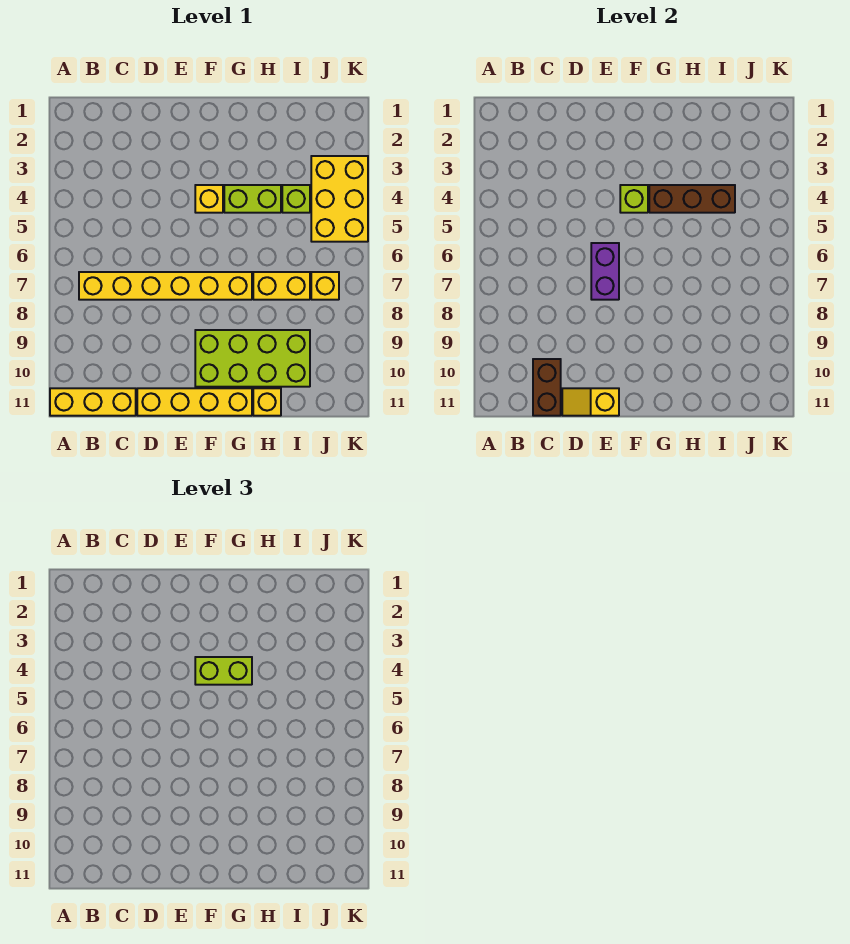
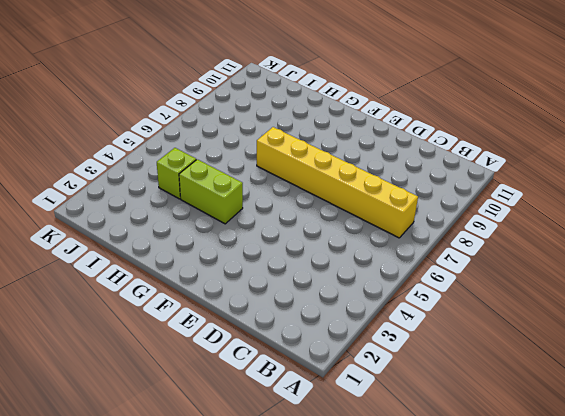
none -> yellow brick A11:C11 level 1
none -> yellow brick D11:G11 level 1
none -> yellow brick F4 level 1

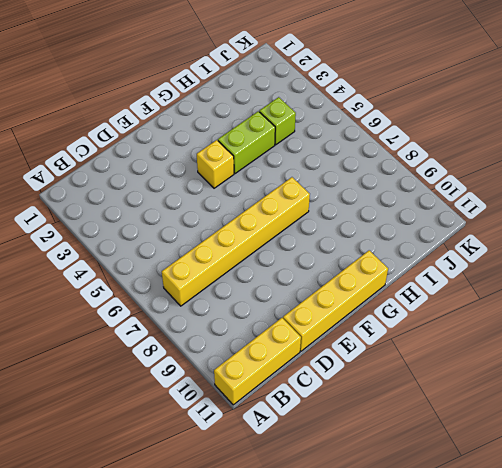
none -> lime brick F9:I10 level 1
none -> yellow brick H7:I7 level 1
none -> yellow brick H11 level 1

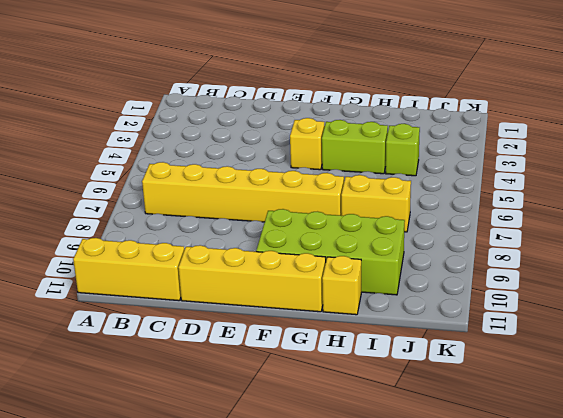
none -> yellow brick J3:K5 level 1
none -> yellow brick J7 level 1
none -> brown brick C10:C11 level 2

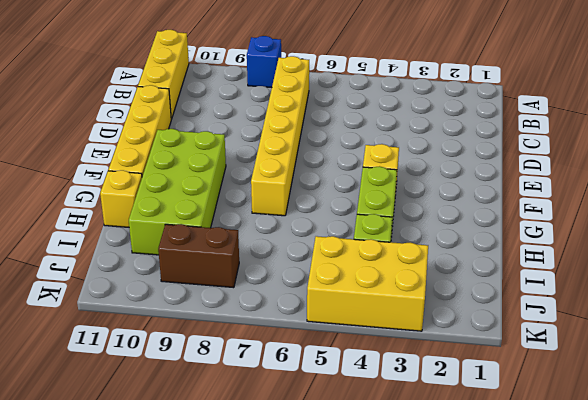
blue brick A8 level 1 -> none
brown brick J8:J9 level 1 -> brown brick C10:C11 level 2
none -> yellow brick H7:I7 level 1
none -> yellow brick J7 level 1
none -> yellow slope D11:E11 level 2 top E

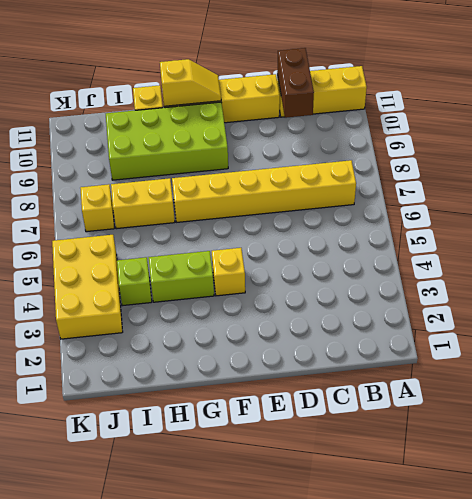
yellow slope F11:G11 level 2 top G -> yellow slope D11:E11 level 2 top E
none -> purple brick E6:E7 level 2
none -> lime brick F4 level 2
none -> brown brick G4:I4 level 2

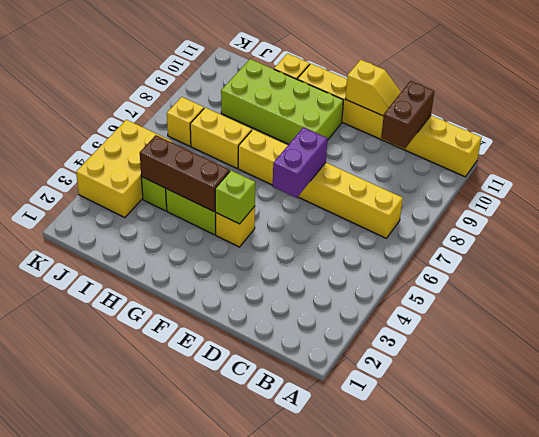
none -> lime brick F4:G4 level 3

